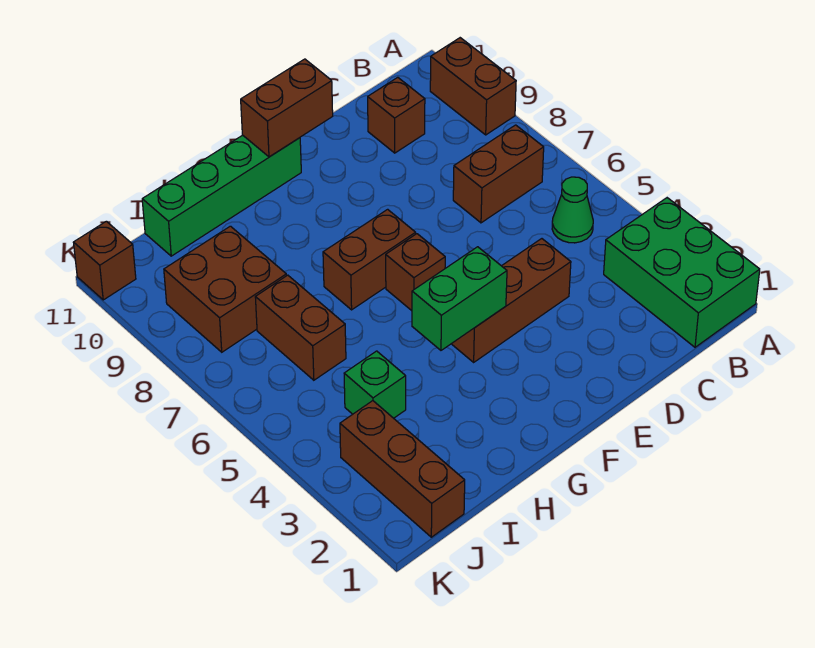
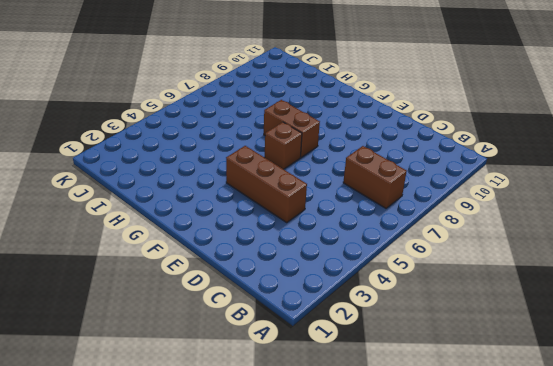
none -> green brick A1:B3 level 1
none -> brown brick A9:A10 level 1
none -> green cone B5 level 1

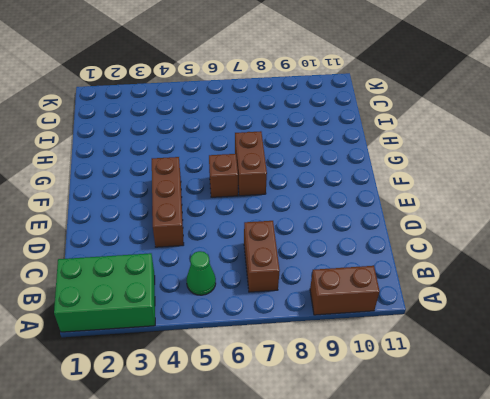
none -> brown brick C10 level 1
none -> green brick F11:I11 level 1
none -> green brick I4 level 1

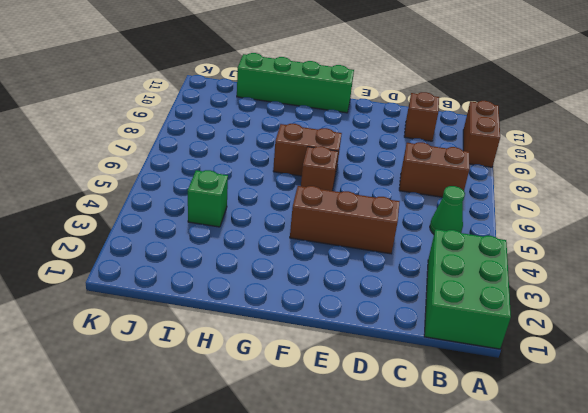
none -> brown brick I6:I7 level 1
none -> brown brick I8:J9 level 1
none -> brown brick J1:J3 level 1

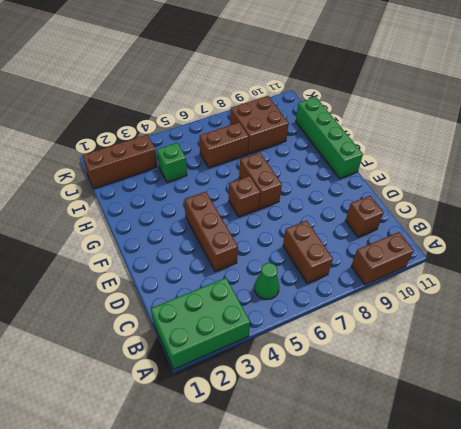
none -> brown brick K11 level 1
none -> brown brick E11:F11 level 2
none -> green brick F4:G4 level 2

